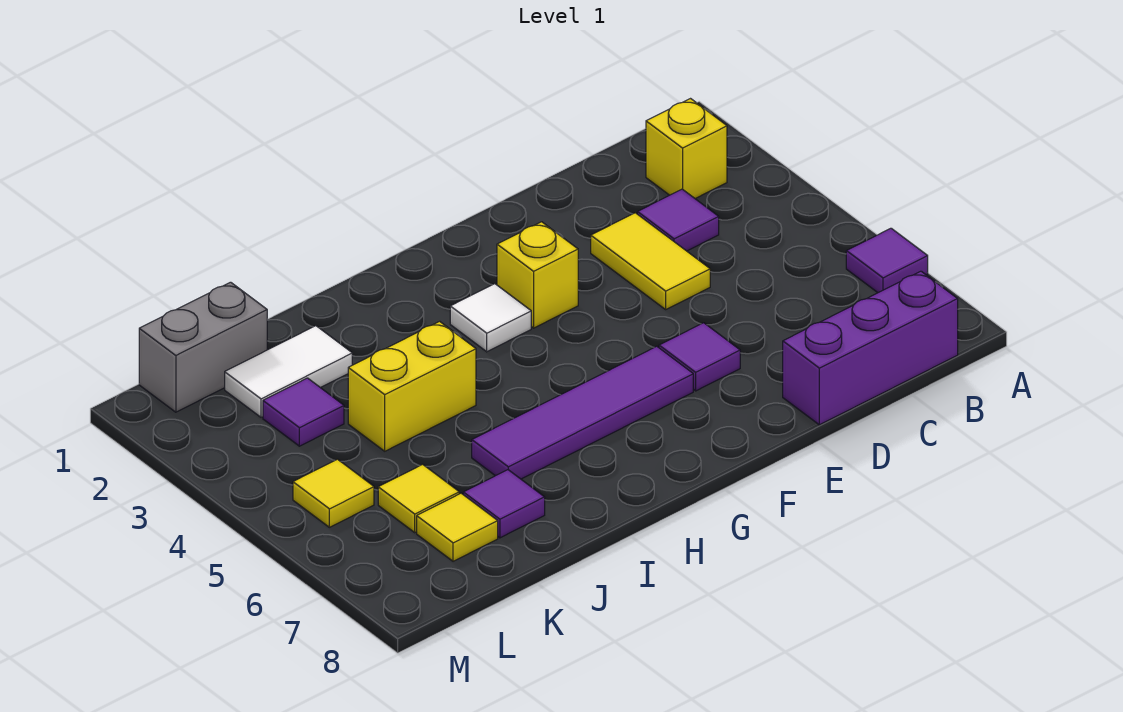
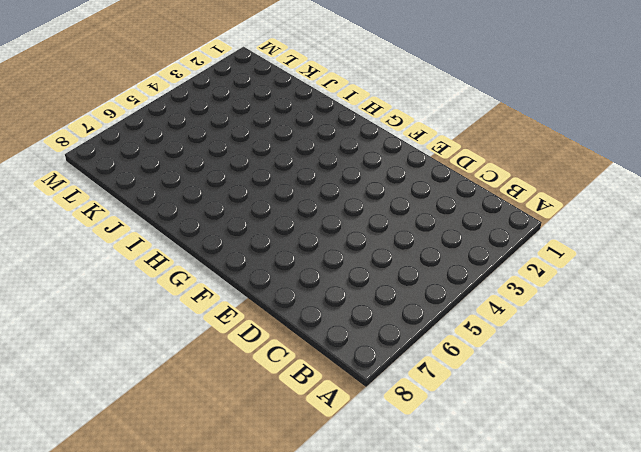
none -> purple tile A6 level 1
none -> yellow brick B2 level 1
none -> purple brick B8:D8 level 1

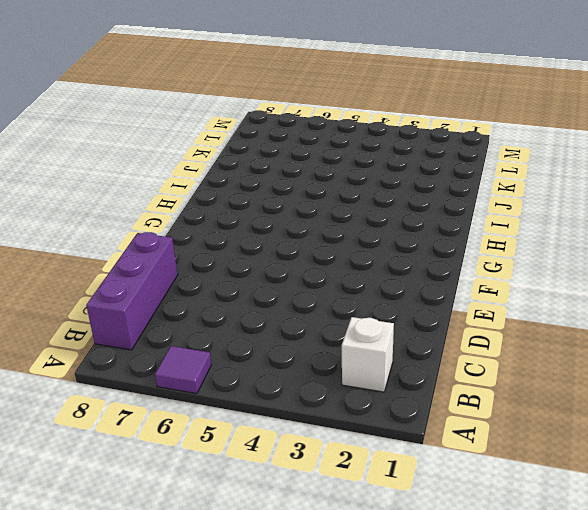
white brick B2 level 1 -> yellow brick B2 level 1
none -> purple tile C3 level 1
none -> yellow tile D3:D4 level 1
none -> purple tile E6 level 1

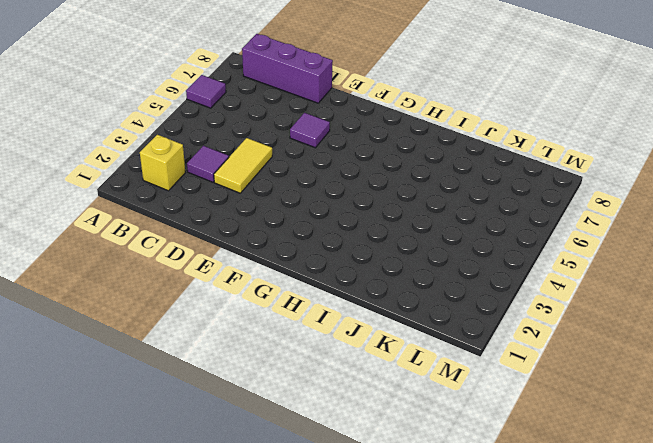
none -> yellow brick F3 level 1
none -> purple tile F6:I6 level 1
none -> white tile G3 level 1

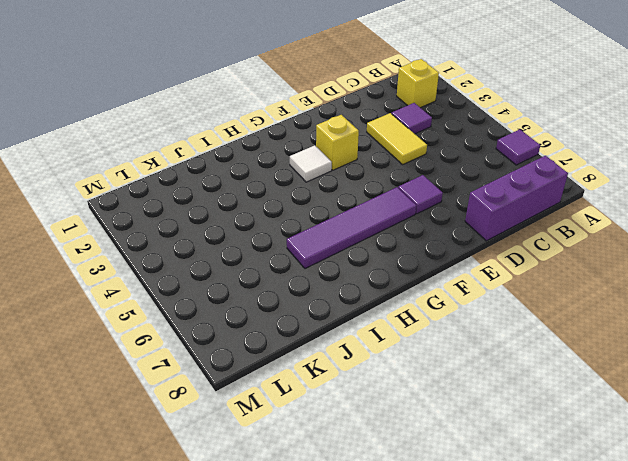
none -> yellow brick I4:J4 level 1
none -> white tile J2:K2 level 1
none -> purple tile J7 level 1

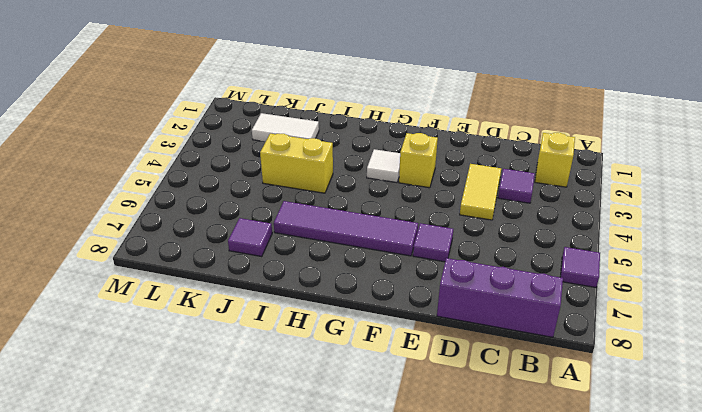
none -> grey brick K1:L1 level 1
none -> purple tile K3 level 1
none -> yellow tile K6 level 1

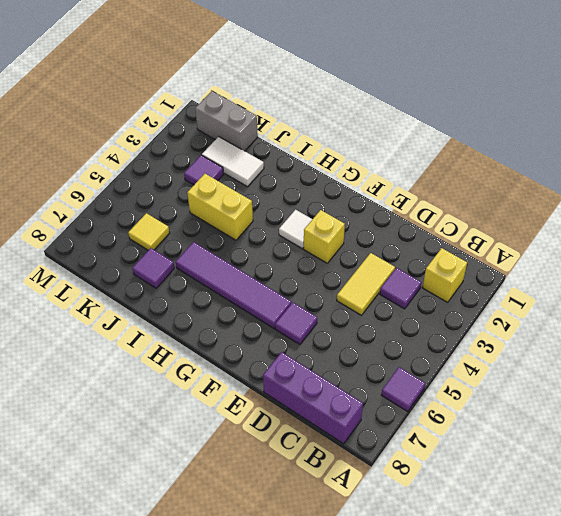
none -> yellow tile K7 level 1
none -> yellow tile L5 level 1

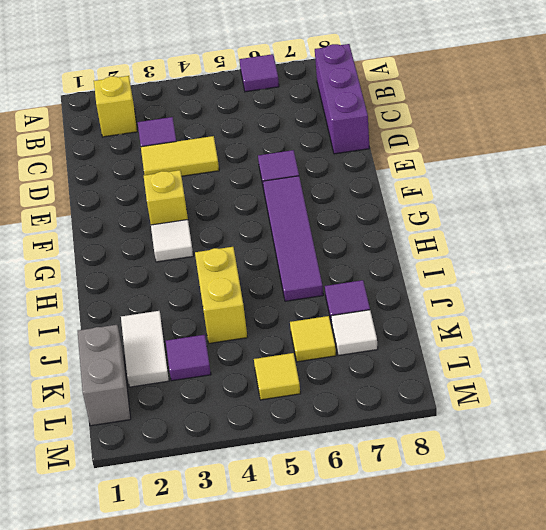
white tile K7 level 1 -> yellow tile K7 level 1

